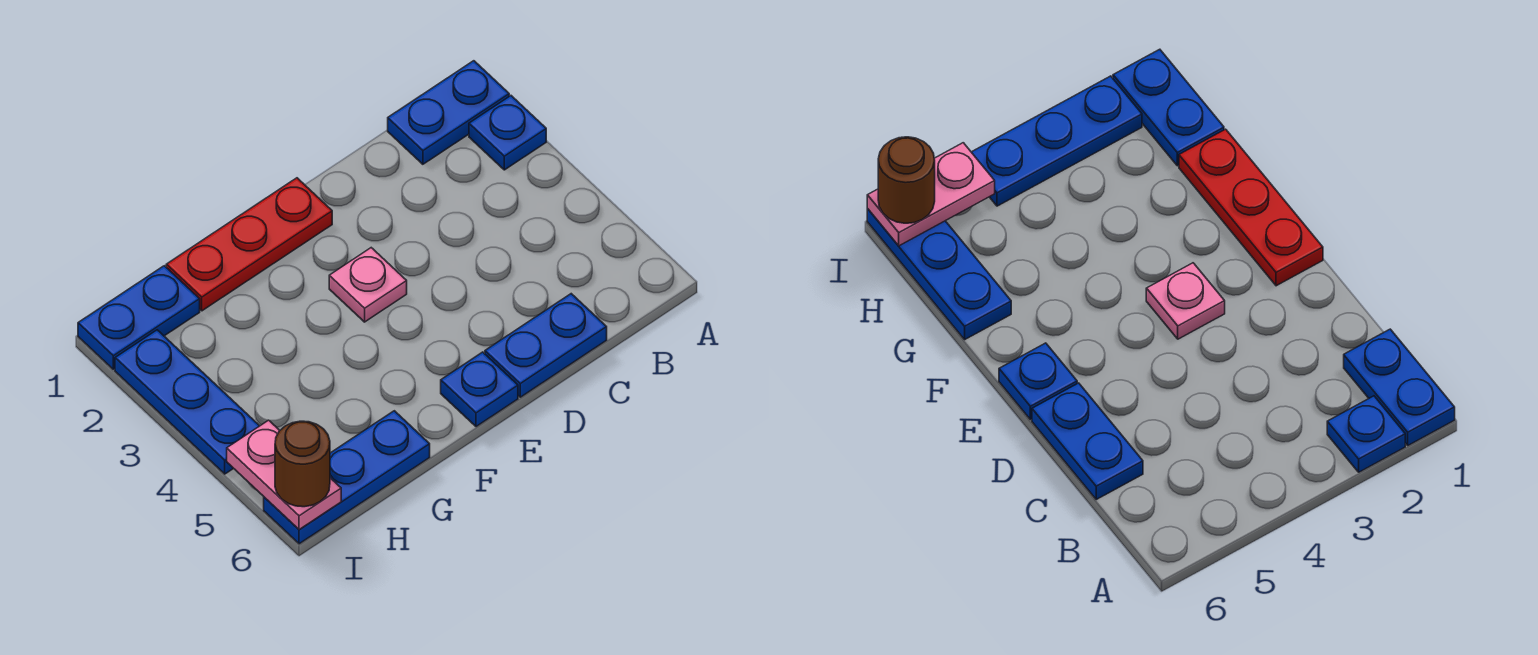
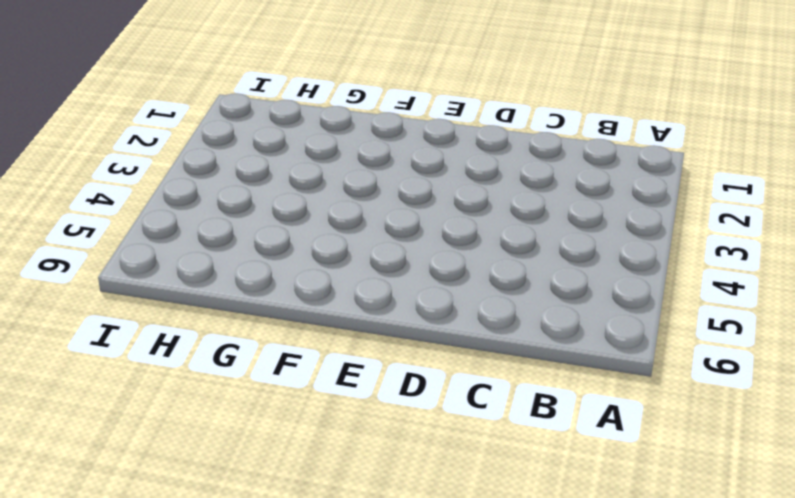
none -> blue plate A1:B1 level 1
none -> blue plate A2 level 1

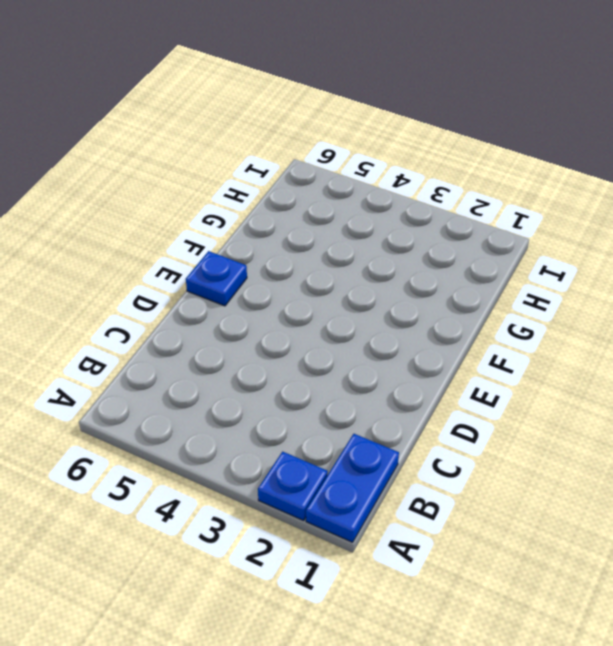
none -> blue plate C6:D6 level 1
none -> red plate E1:G1 level 1

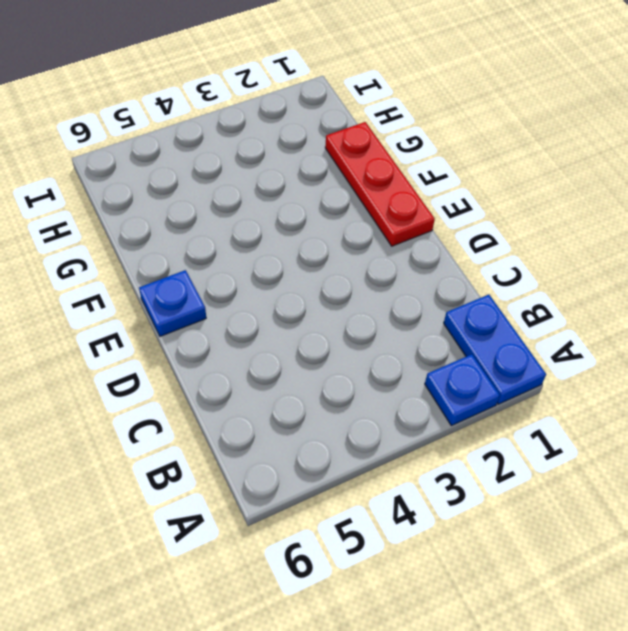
none -> blue plate C6:D6 level 1
none -> pink plate E3 level 1

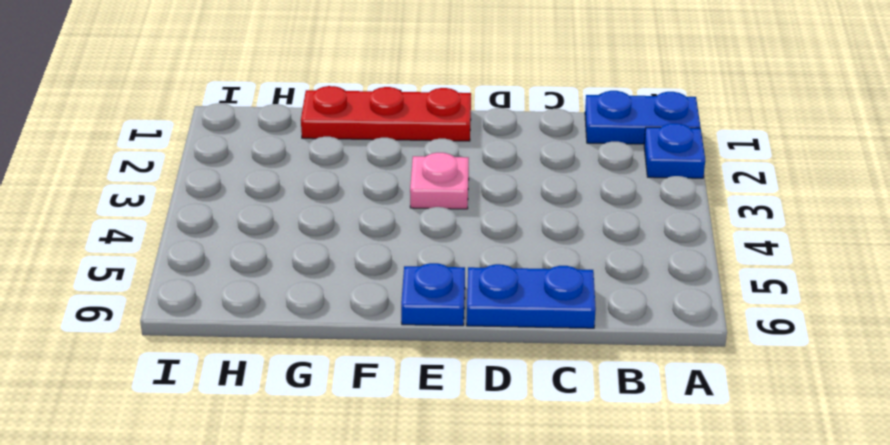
none -> blue plate G6:I6 level 1
none -> blue plate H1:I1 level 1

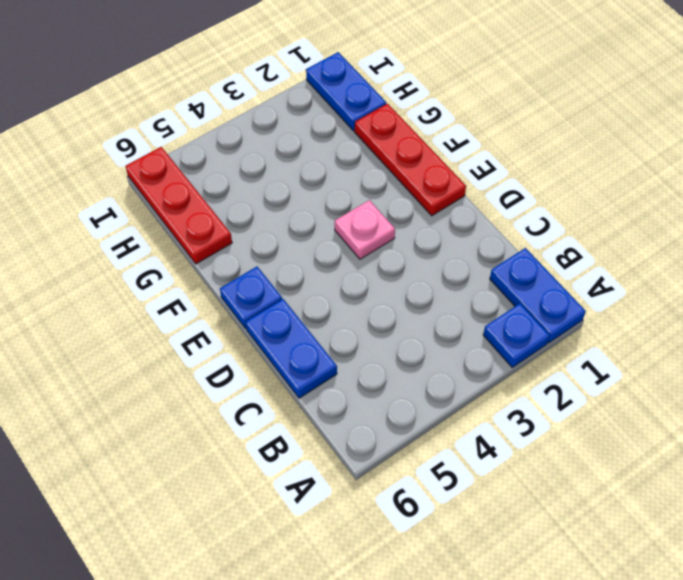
red plate G6:I6 level 1 -> blue plate G6:I6 level 1
none -> blue plate I2:I4 level 1
none -> pink plate I5:I6 level 2

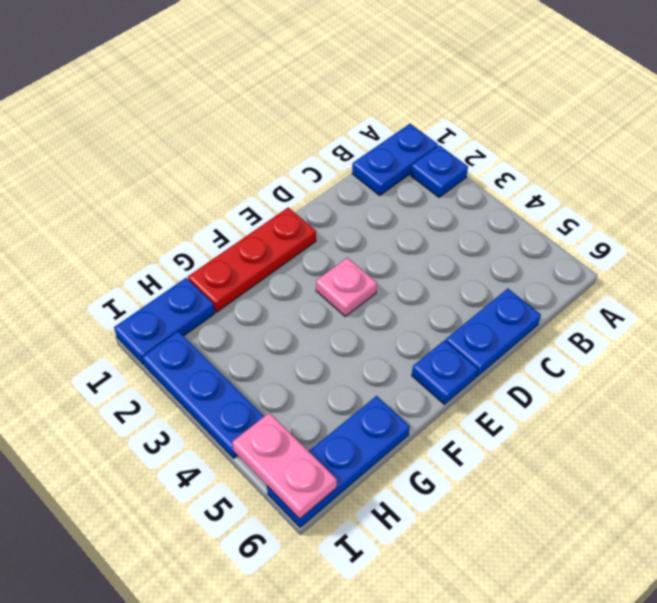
none -> brown round brick I6 level 3

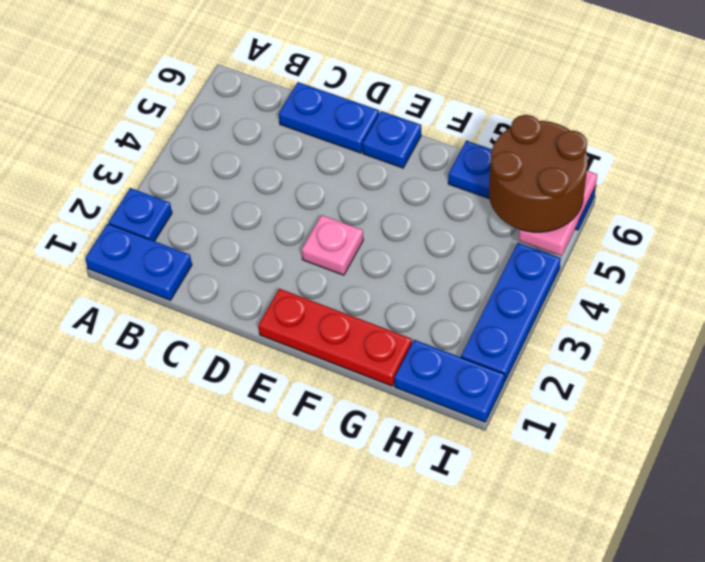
brown round brick H5:I6 level 3 -> brown round brick I6 level 3

